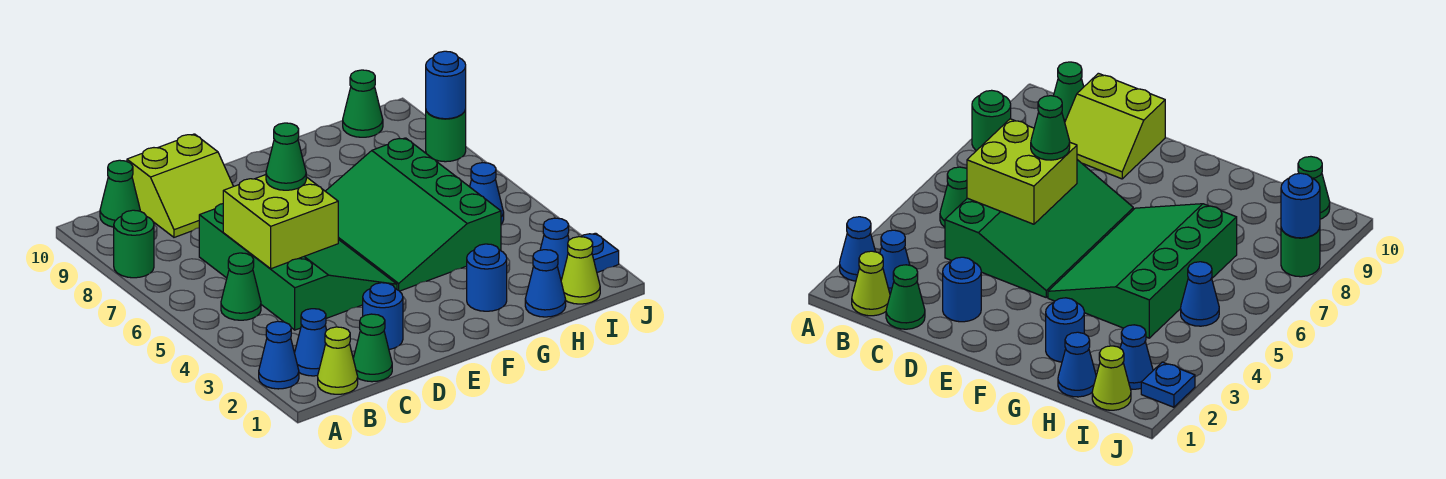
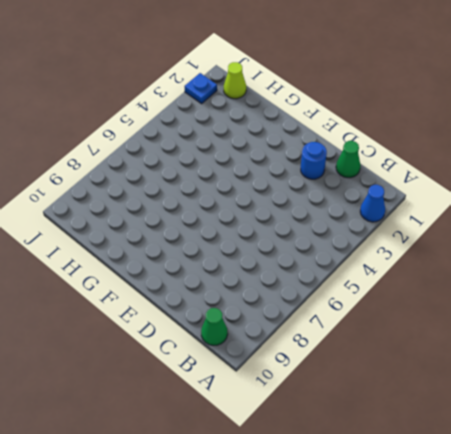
none -> green round brick A8 level 1
none -> lime cone B1 level 1
none -> blue cone B2 level 1

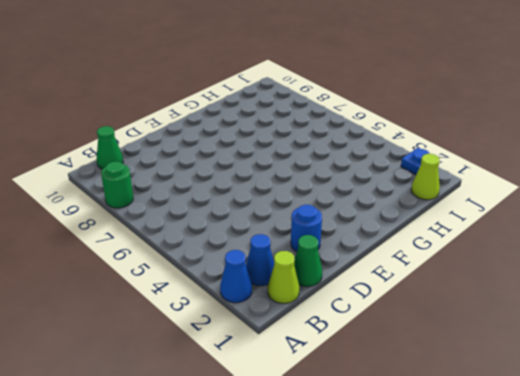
none -> green cone B5 level 1
none -> green slope C4:E7 level 1 top C
none -> lime slope C9:D10 level 1 top 10

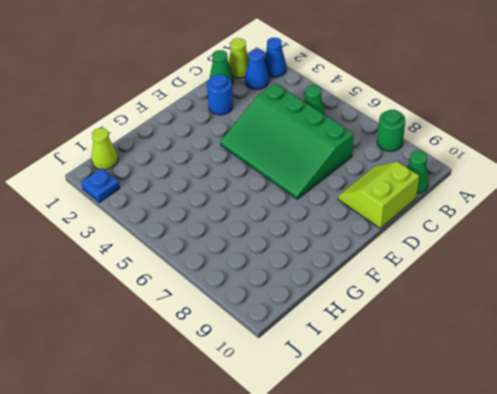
none -> green slope F4:H7 level 1 top H
none -> blue round brick G2 level 1
none -> blue cone H1 level 1

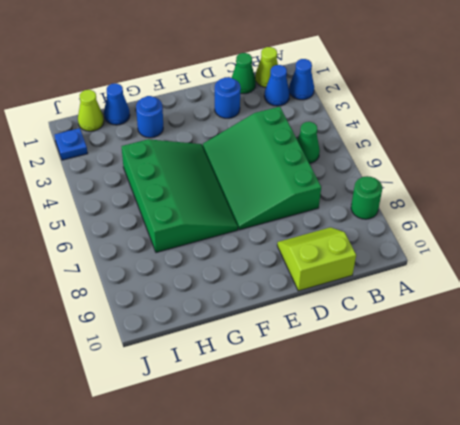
none -> green cone B10 level 1
none -> blue cone I2 level 1
none -> blue cone I5 level 1

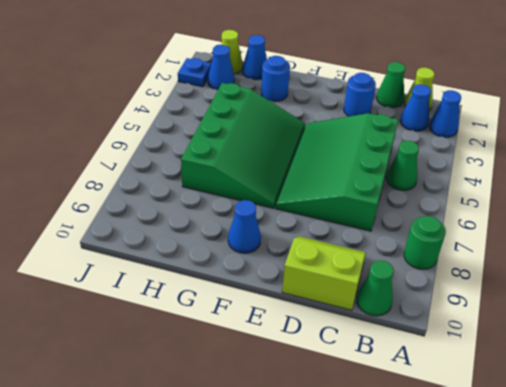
blue cone F9 level 1 -> blue cone I5 level 1
none -> green cone I10 level 1
none -> green round brick J8 level 1
none -> lime brick C5:D6 level 2

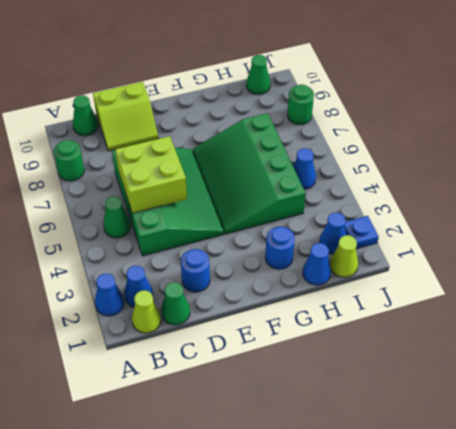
none -> blue round brick J8 level 2
none -> green cone D6 level 3

